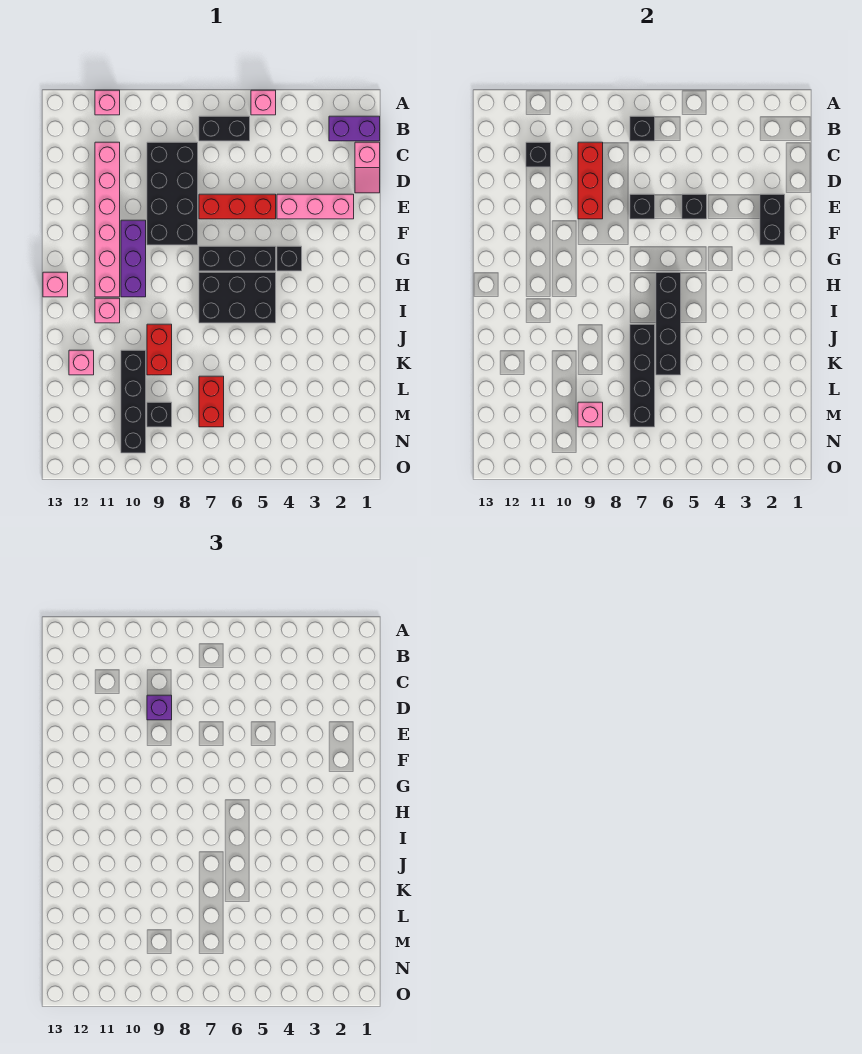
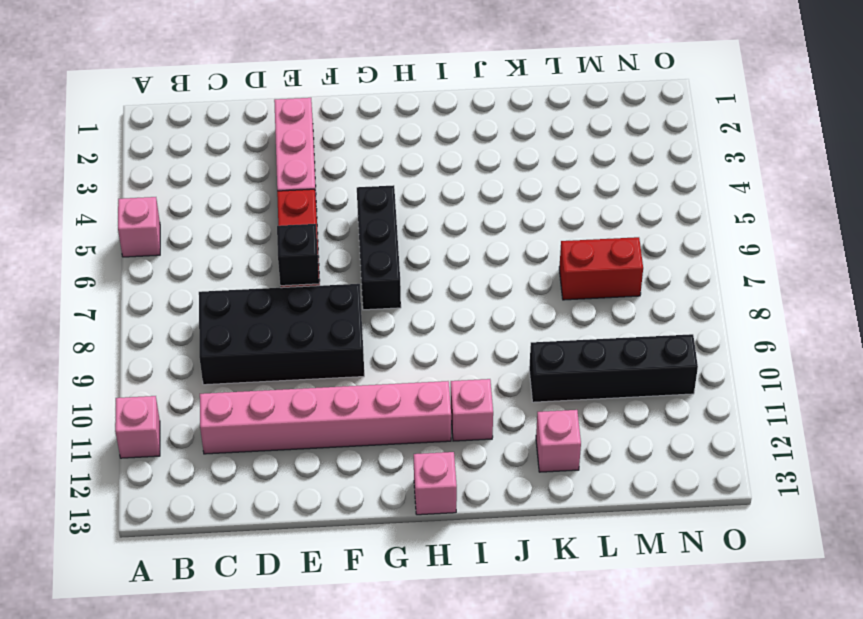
none -> purple brick B1:B2 level 1
none -> black brick B6:B7 level 1
none -> pink slope C1:D1 level 1 top C
none -> purple brick F10:H10 level 1

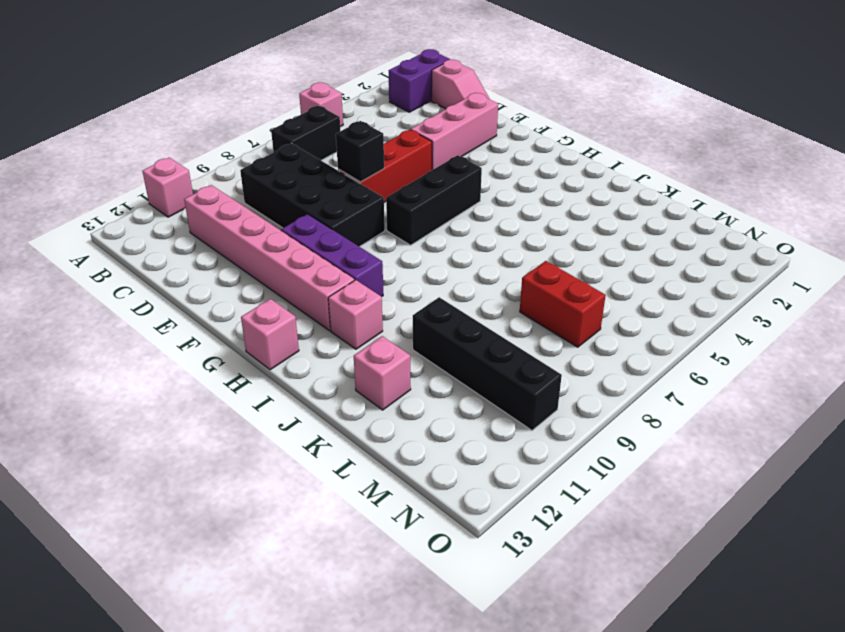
none -> black brick G4 level 1
none -> black brick H5:I7 level 1
none -> red brick J9:K9 level 1
none -> black brick M9 level 1

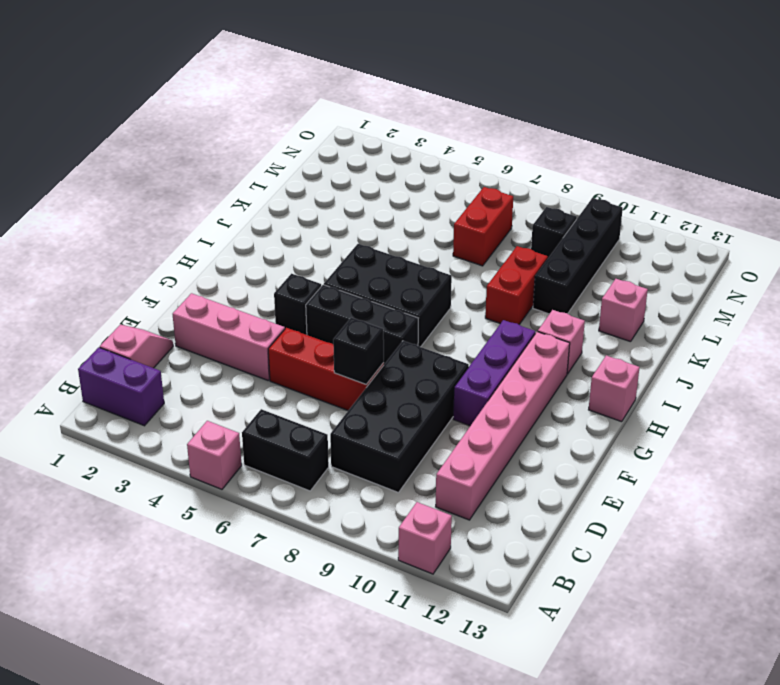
none -> black brick B7 level 2
none -> red brick C9:E9 level 2
none -> black brick C11 level 2
none -> black brick E2:F2 level 2

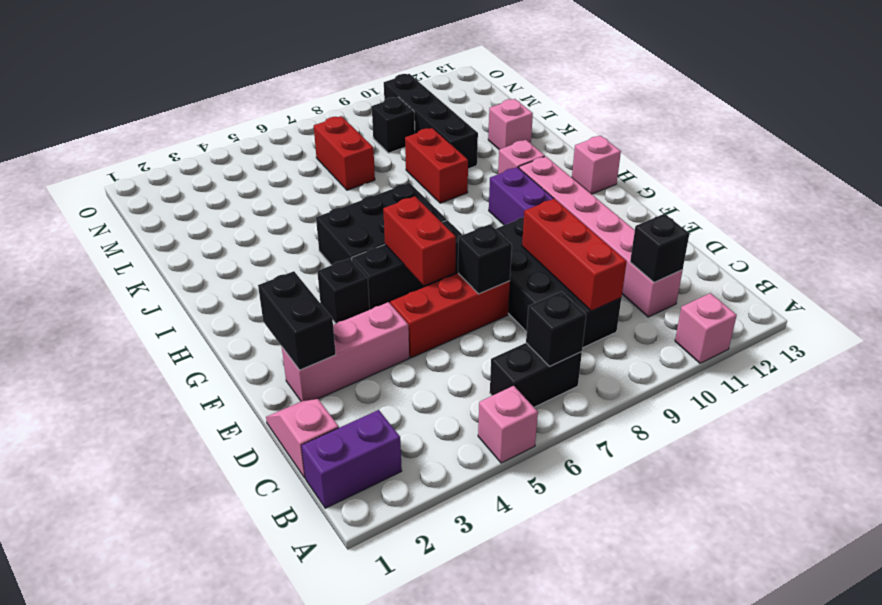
red brick F6:G6 level 2 -> none
none -> black brick E5 level 2
none -> black brick H6:K6 level 2
none -> black brick J7:M7 level 2
none -> pink brick M9 level 2

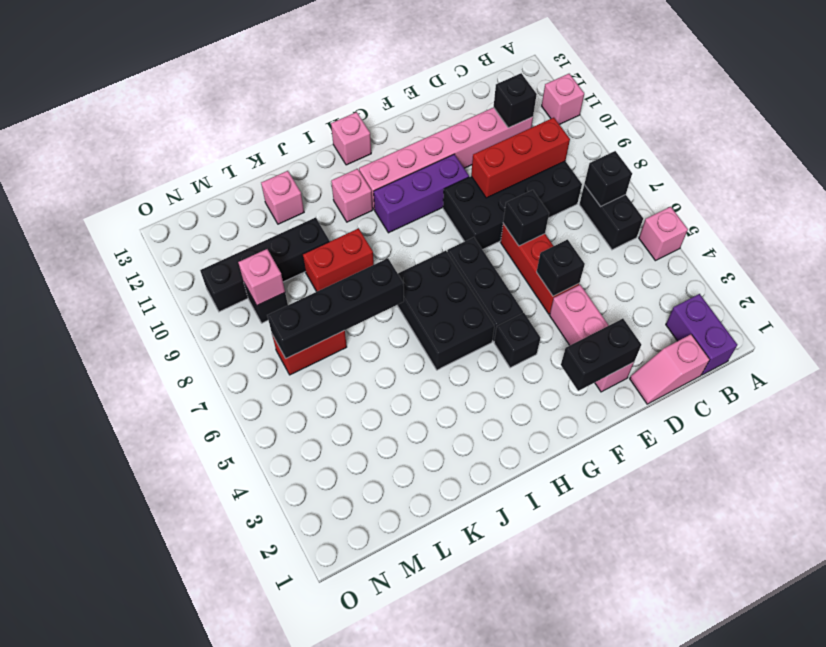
none -> black brick H6:K6 level 2
none -> purple brick D9 level 3

